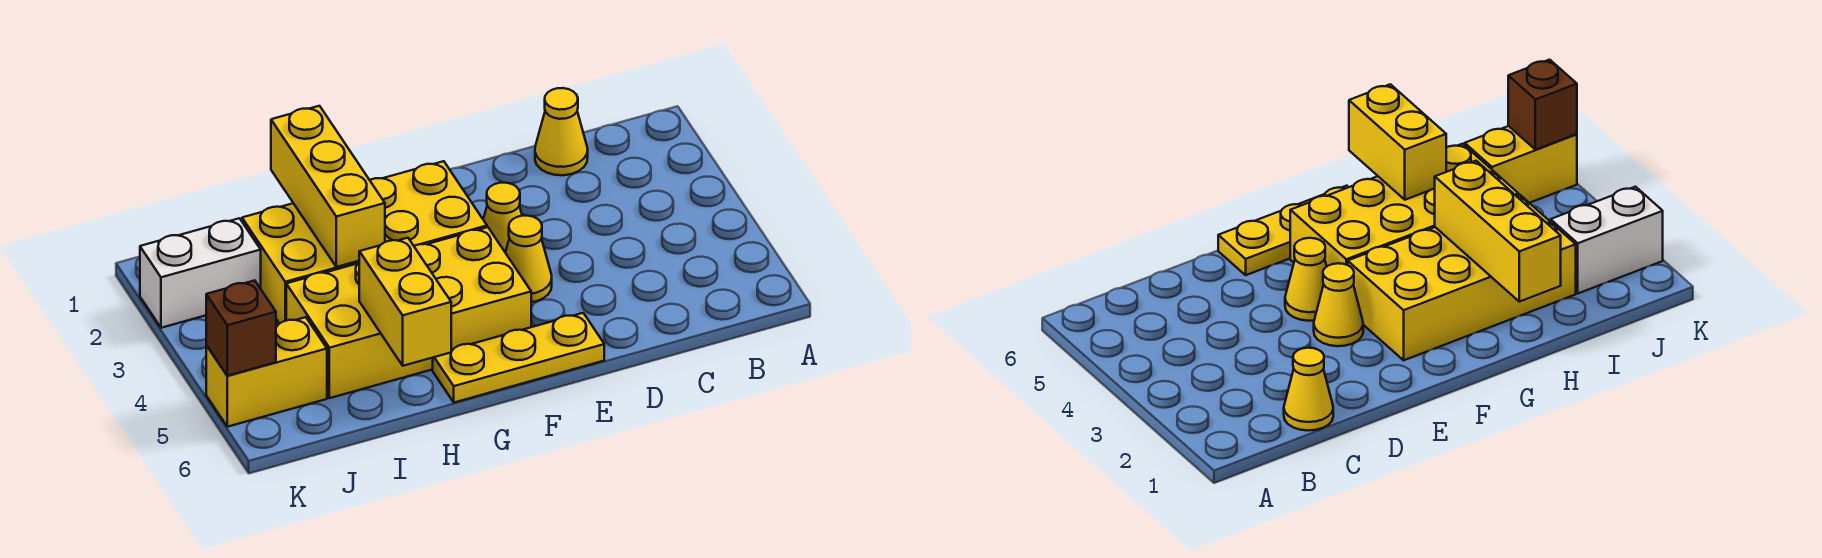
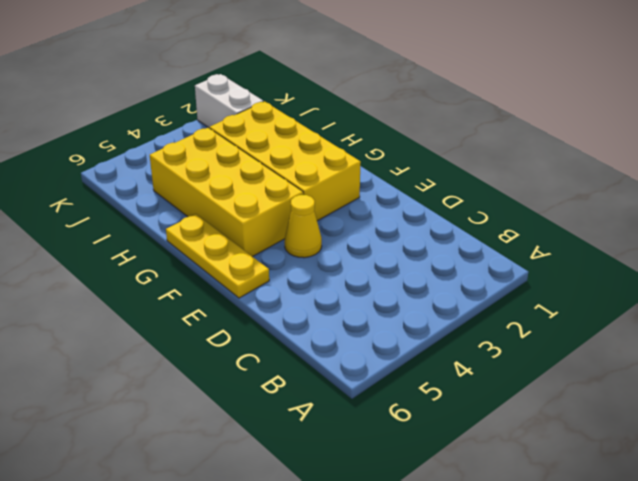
none -> yellow cone C1 level 1
none -> yellow cone E3 level 1

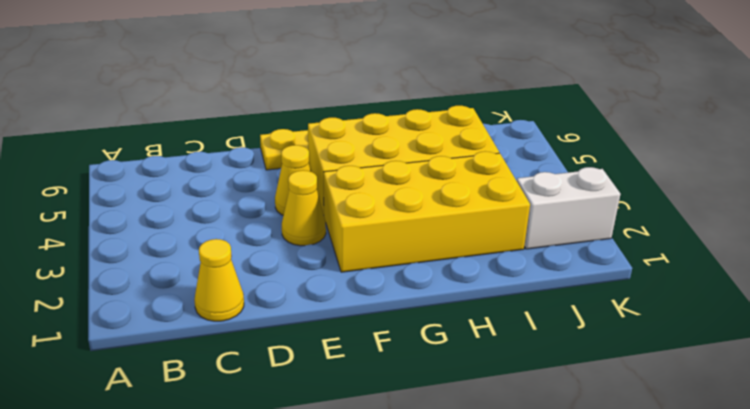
none -> yellow brick J5:K5 level 1
none -> yellow brick H1:H3 level 2

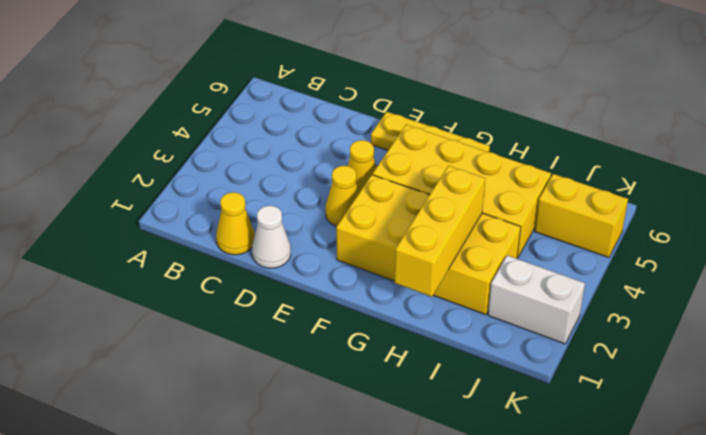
white cone D1 level 1 -> none
none -> yellow brick H5:H6 level 2
none -> brown brick K5 level 2

